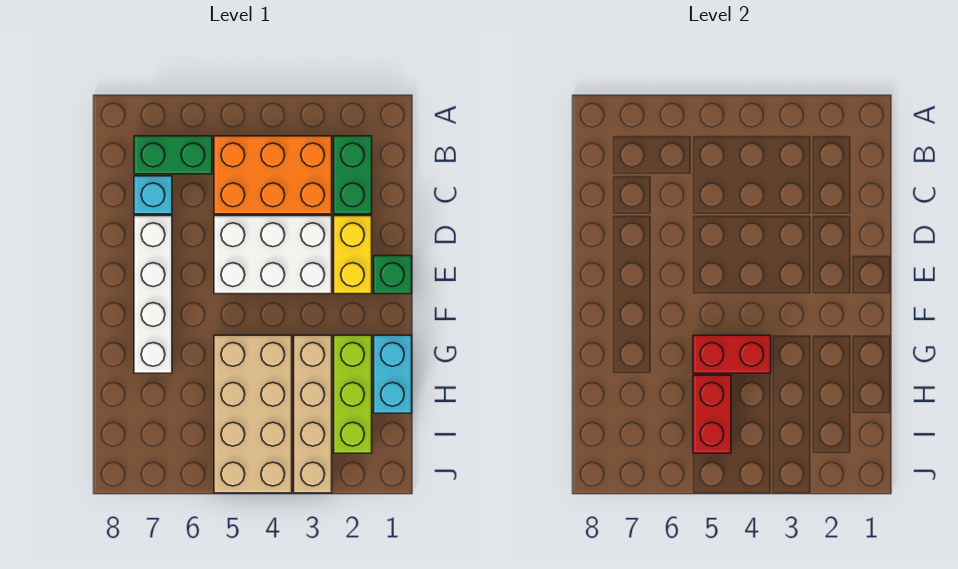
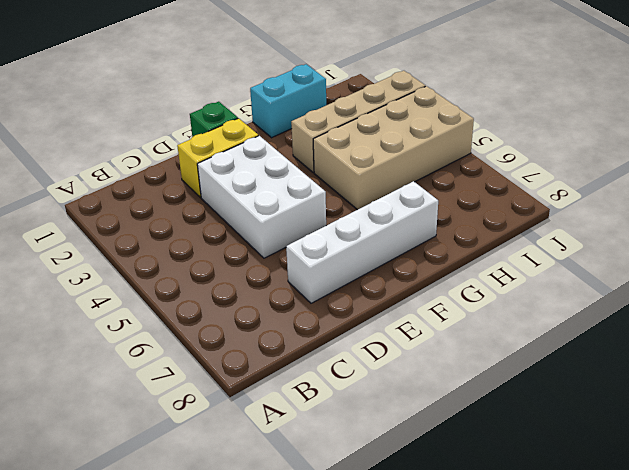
none -> green brick B2:C2 level 1
none -> orange brick B3:C5 level 1
none -> green brick B6:B7 level 1

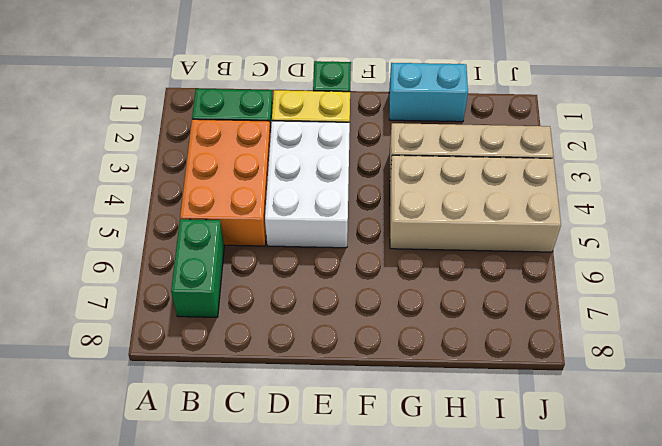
none -> cyan brick C7 level 1
none -> white brick D7:G7 level 1
none -> lime brick G2:I2 level 1

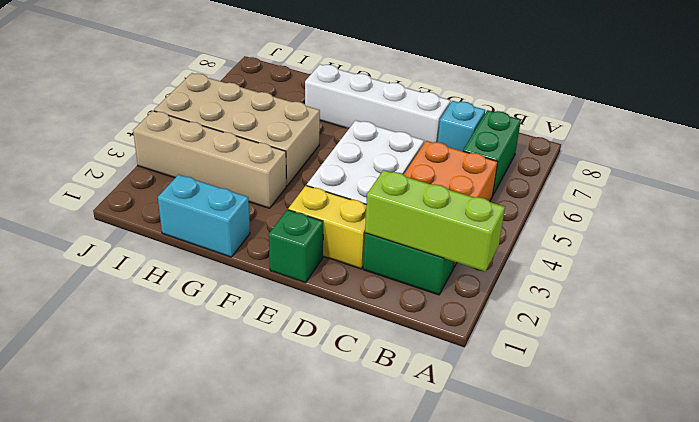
lime brick A2:C2 level 2 -> lime brick G2:I2 level 1
none -> red brick G4:G5 level 2
none -> red brick H5:I5 level 2

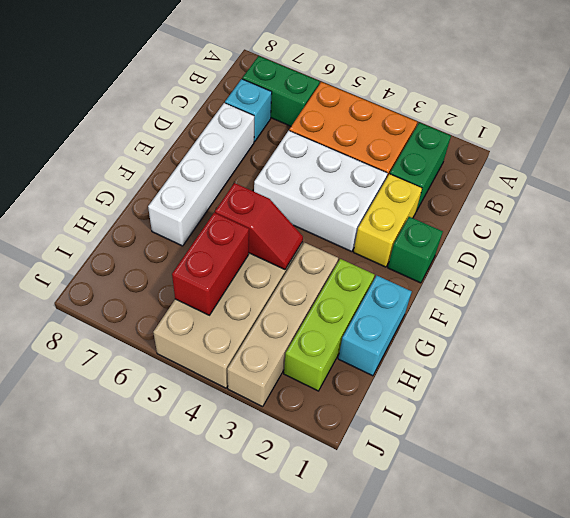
red slope G4:G5 level 2 top 5 -> red brick G4:G5 level 2

